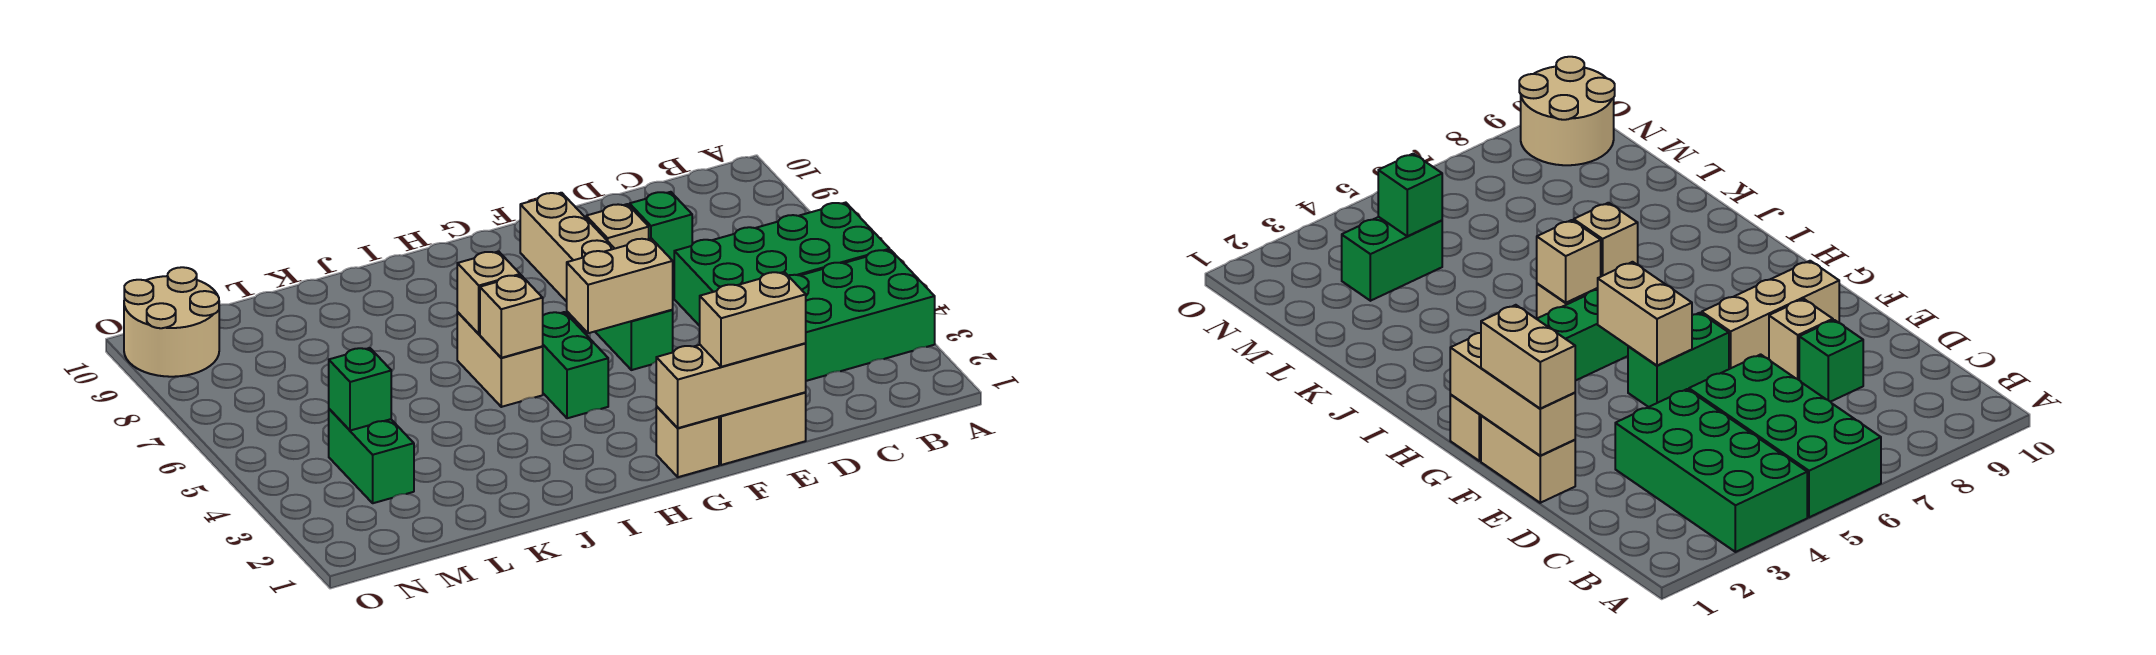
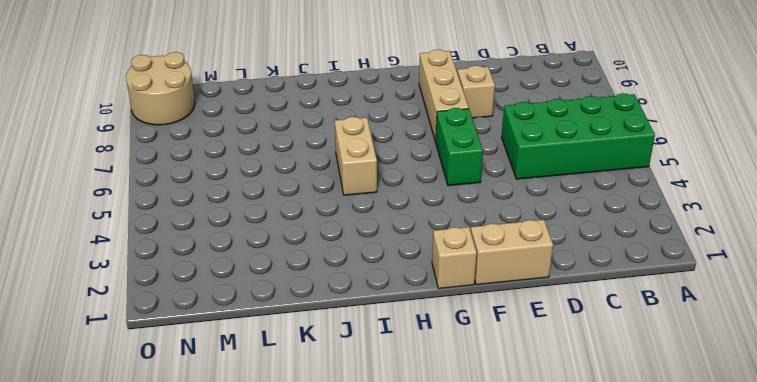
none -> green brick A3:D4 level 1
none -> green brick D8 level 1
none -> green brick H4:H5 level 1

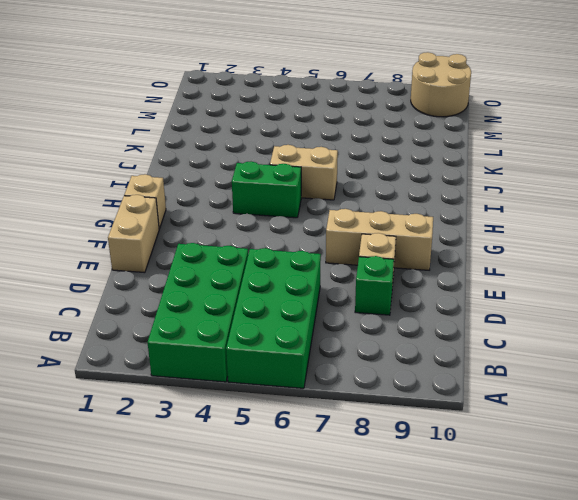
none -> green brick F5:F6 level 1
none -> green brick M3:M4 level 1
none -> tan brick E1:G1 level 2

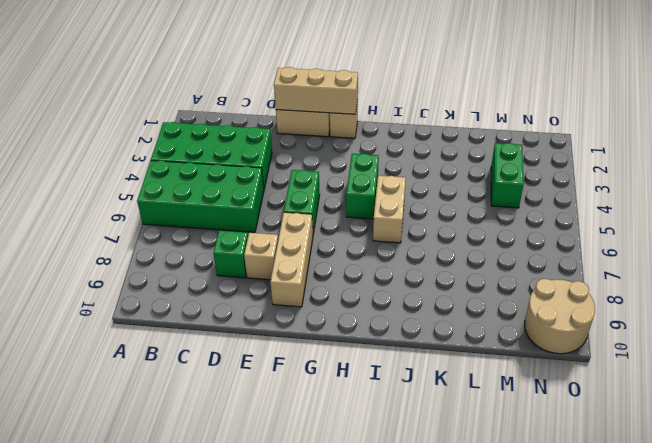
none -> tan brick F5:G5 level 2
none -> tan brick I5 level 2
none -> tan brick I6 level 2

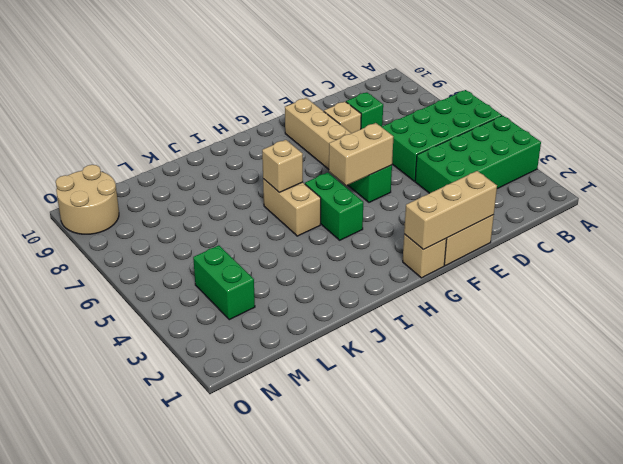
none -> tan brick I5 level 2
none -> green brick M4 level 2
none -> tan brick E1:F1 level 3

